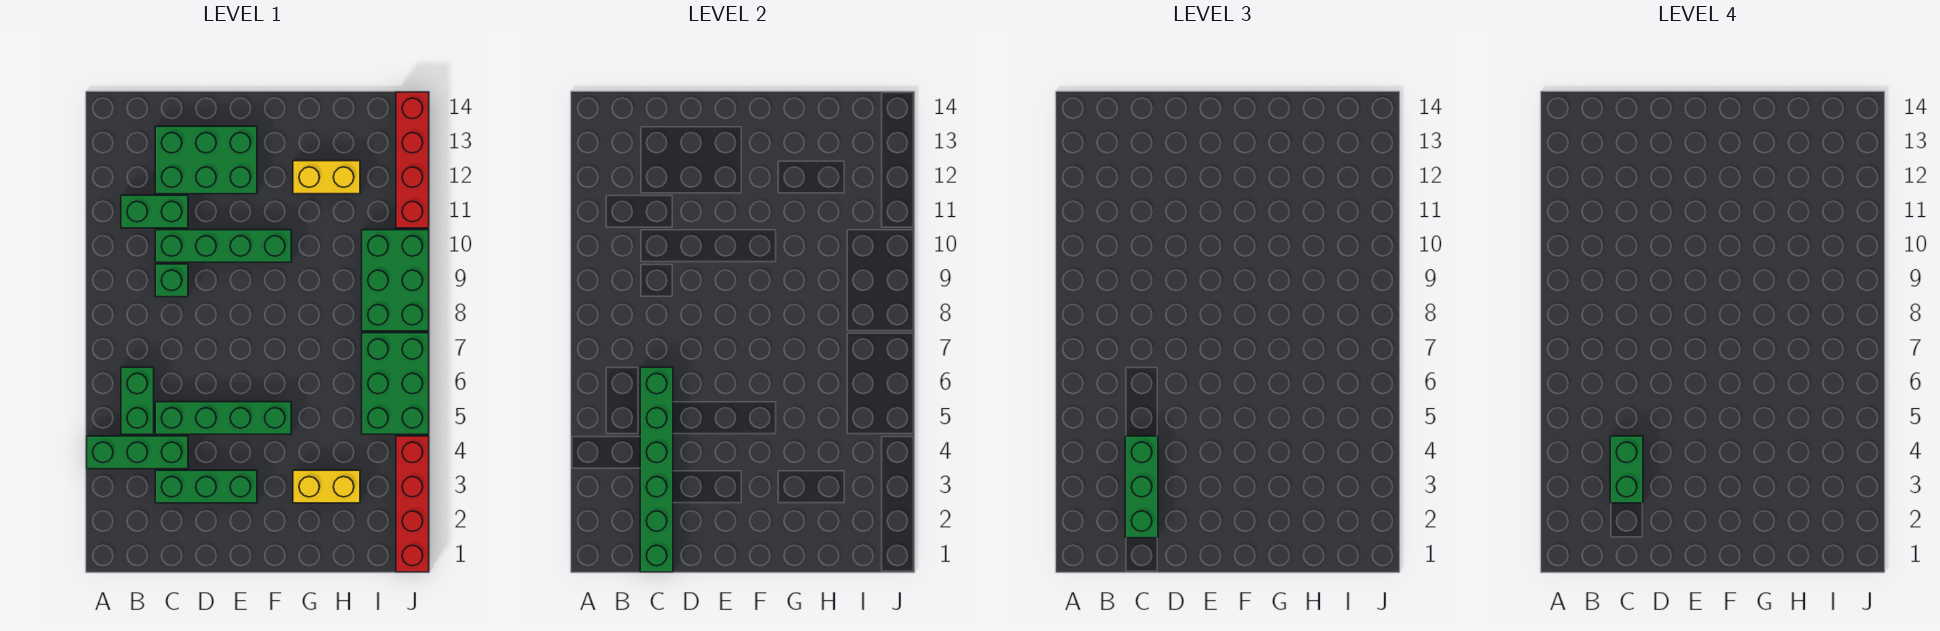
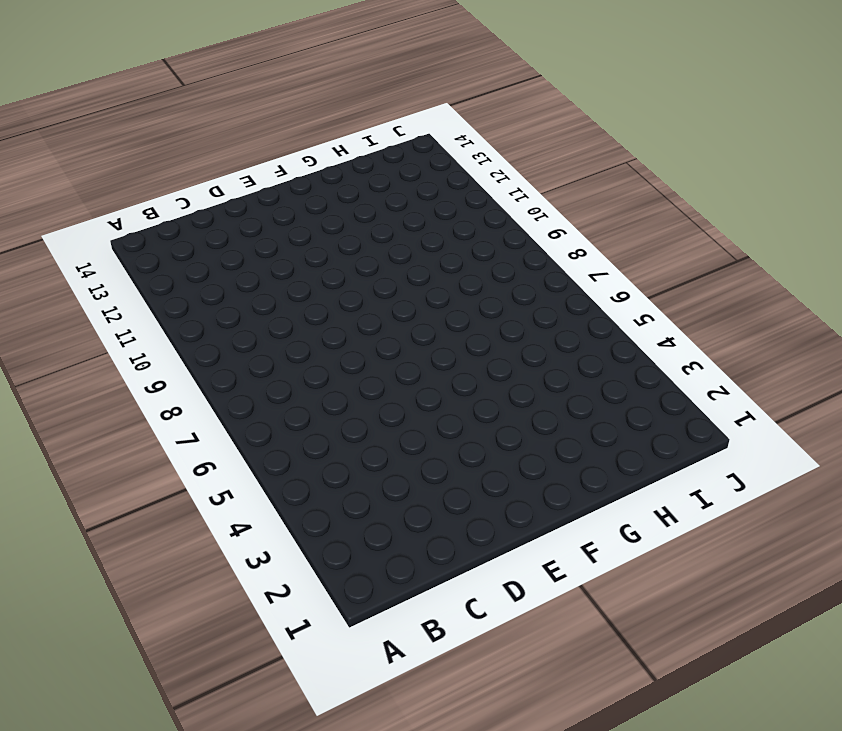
none -> green brick A4:C4 level 1
none -> green brick B5:B6 level 1
none -> green brick B11:C11 level 1

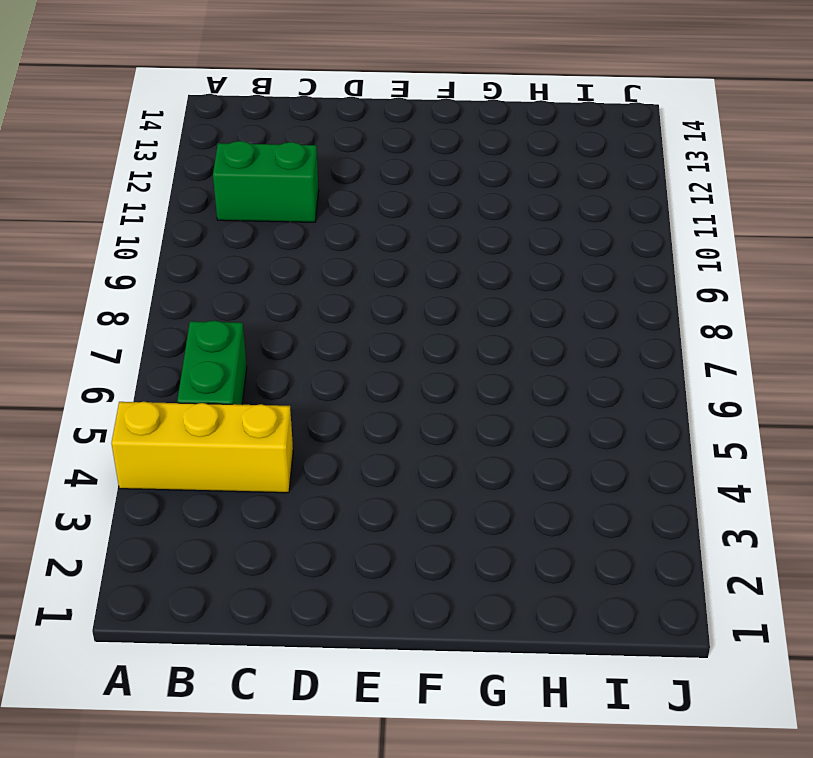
yellow brick A4:C4 level 1 -> green brick A4:C4 level 1
none -> green brick C3:E3 level 1
none -> green brick C5:F5 level 1
none -> green brick C9 level 1

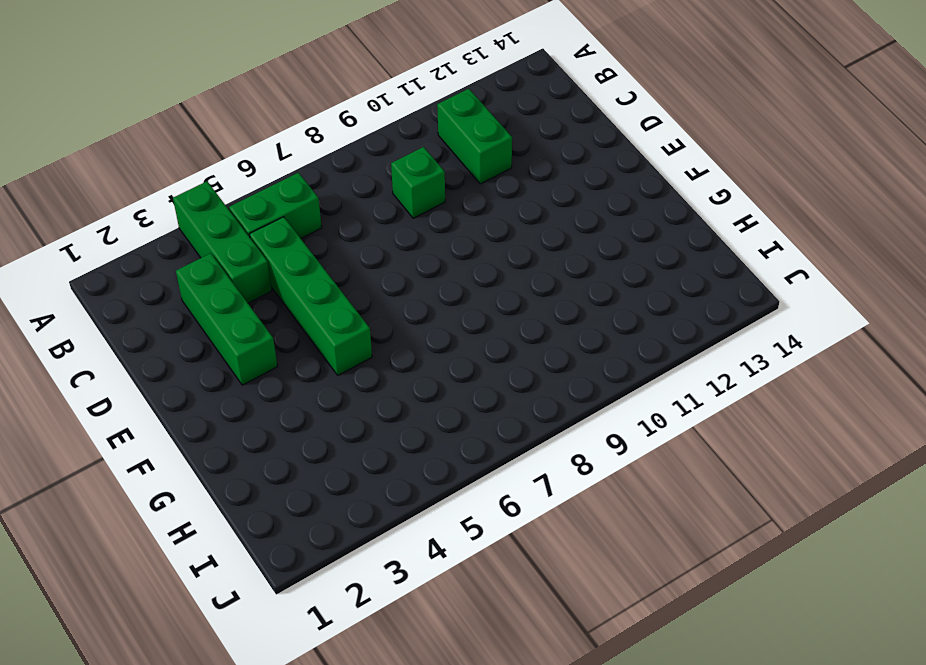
none -> green brick C10:F10 level 1
none -> green brick C12:E13 level 1
none -> yellow brick G3:H3 level 1

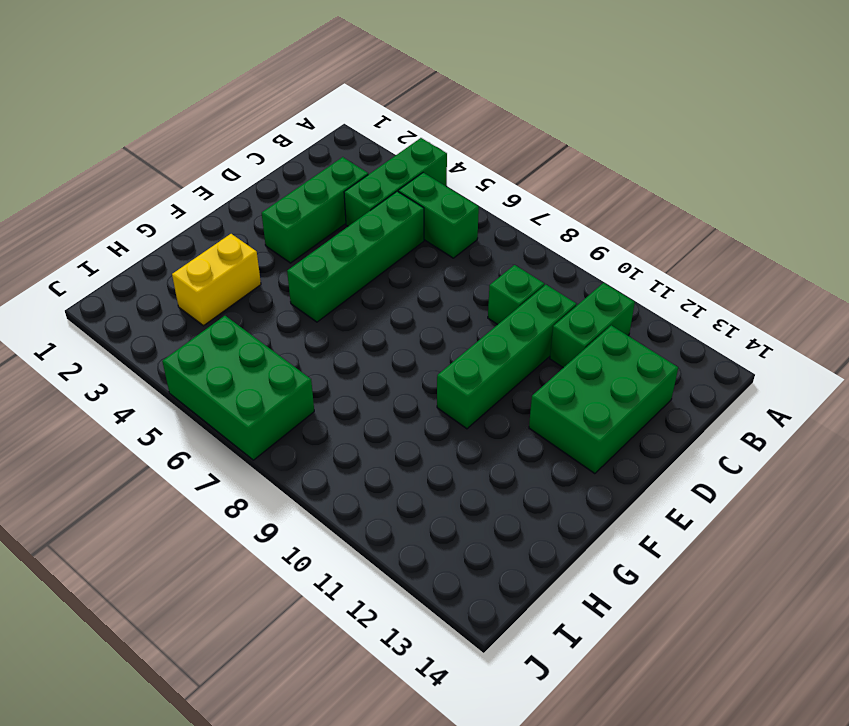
none -> yellow brick G12:H12 level 1
none -> green brick I8:J10 level 1
none -> red brick J1:J4 level 1

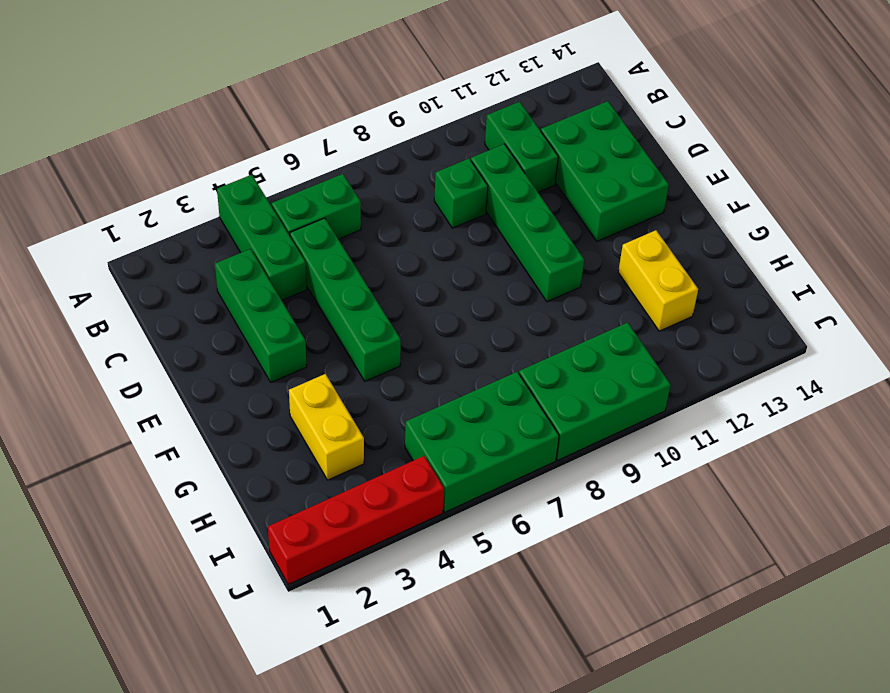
none -> red brick J11:J14 level 1
none -> green brick C1:C6 level 2
none -> green brick C2:C4 level 3

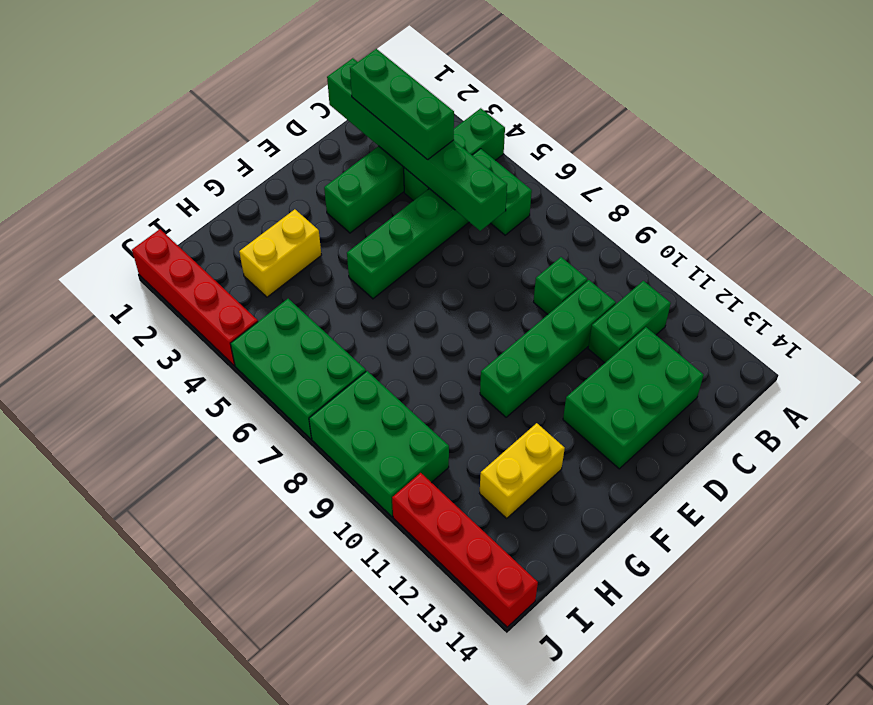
none -> green brick C3:C4 level 4

